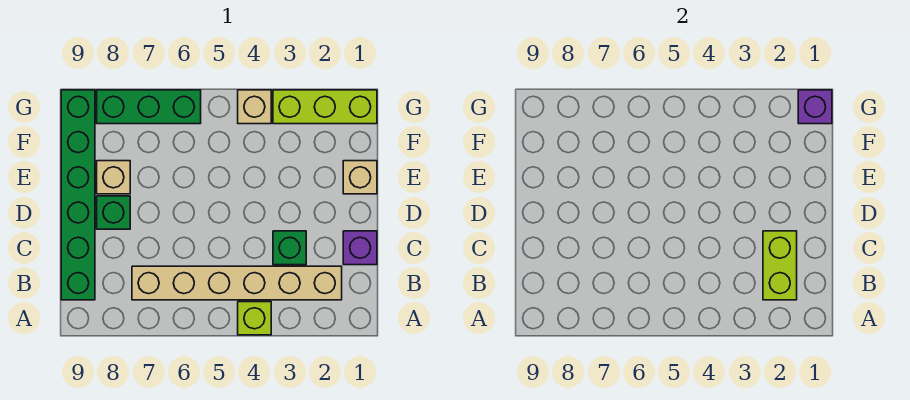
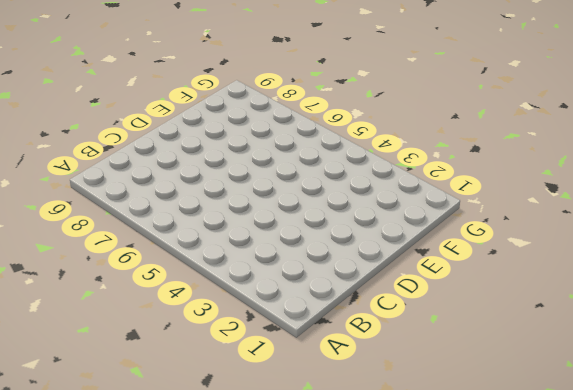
none -> lime brick A4 level 1
none -> tan brick B2:B7 level 1
none -> green brick B9:G9 level 1

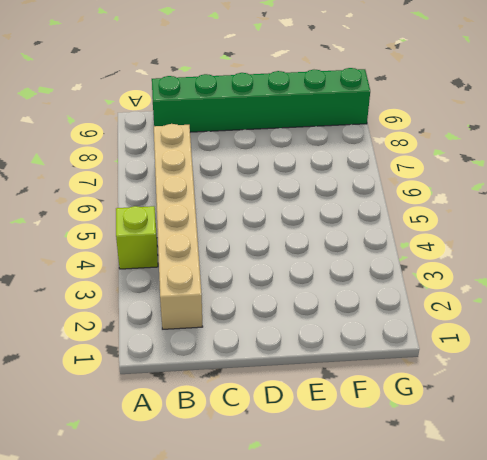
none -> purple brick C1 level 1
none -> green brick C3 level 1
none -> green brick D8 level 1

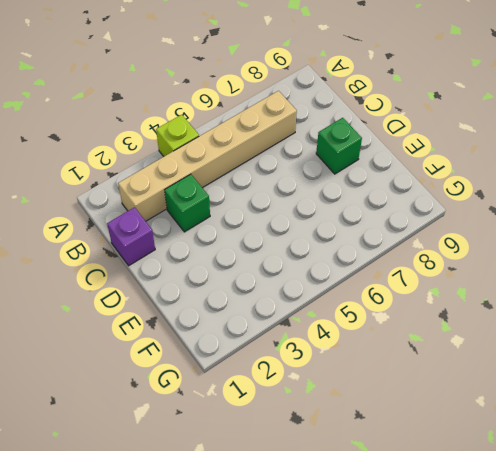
none -> green brick B9:G9 level 1
none -> tan brick E1 level 1
none -> tan brick E8 level 1

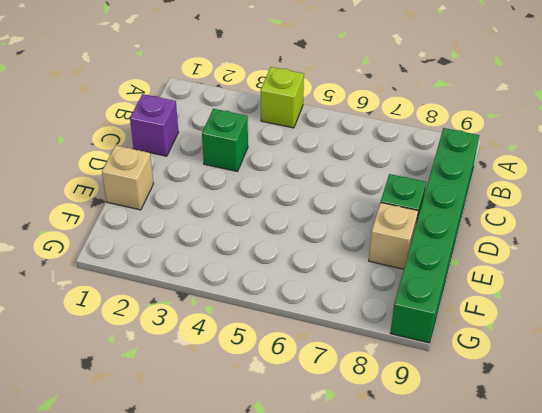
none -> tan brick B2:B7 level 1
none -> lime brick G1:G3 level 1
none -> tan brick G4 level 1

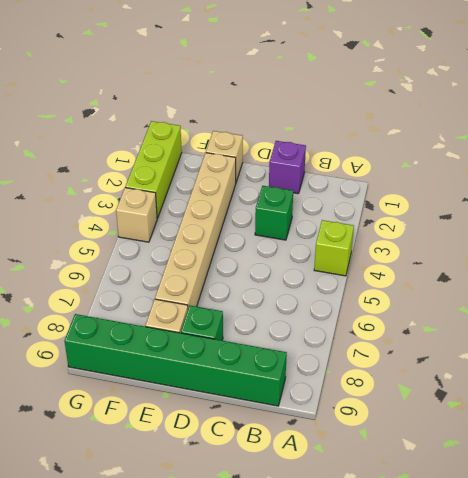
tan brick E2:E7 level 1 -> tan brick B2:B7 level 1
none -> green brick G6:G8 level 1
none -> lime brick B2:C2 level 2
none -> purple brick G1 level 2

